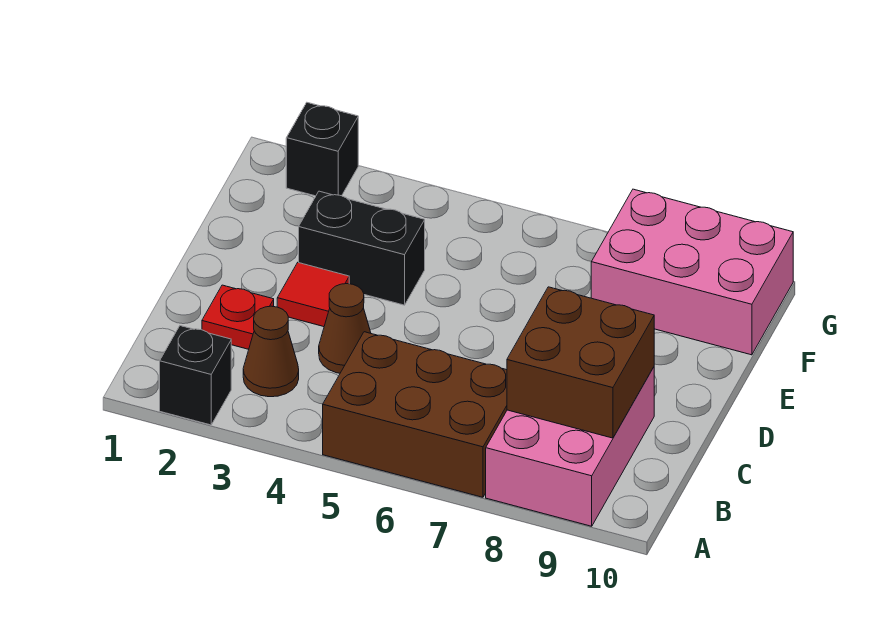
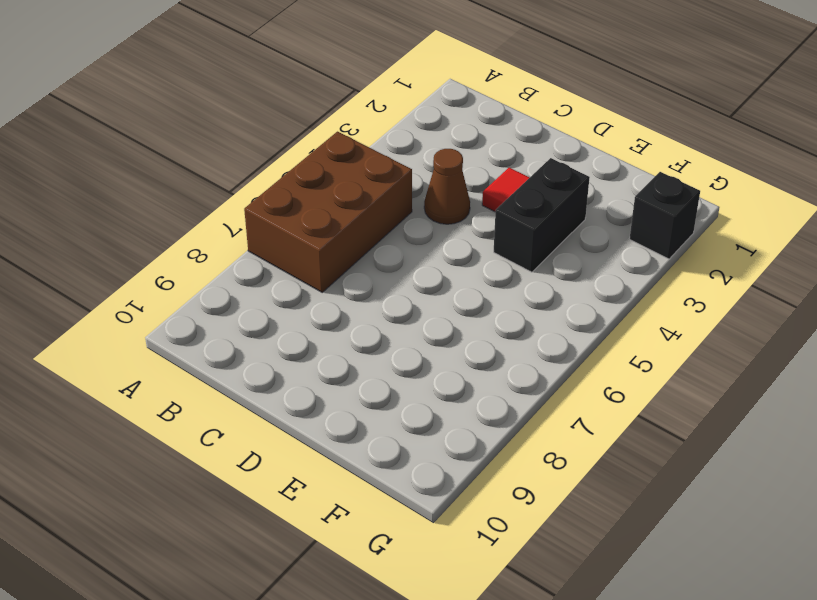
none -> black brick A2 level 1
none -> pink brick A8:C9 level 1

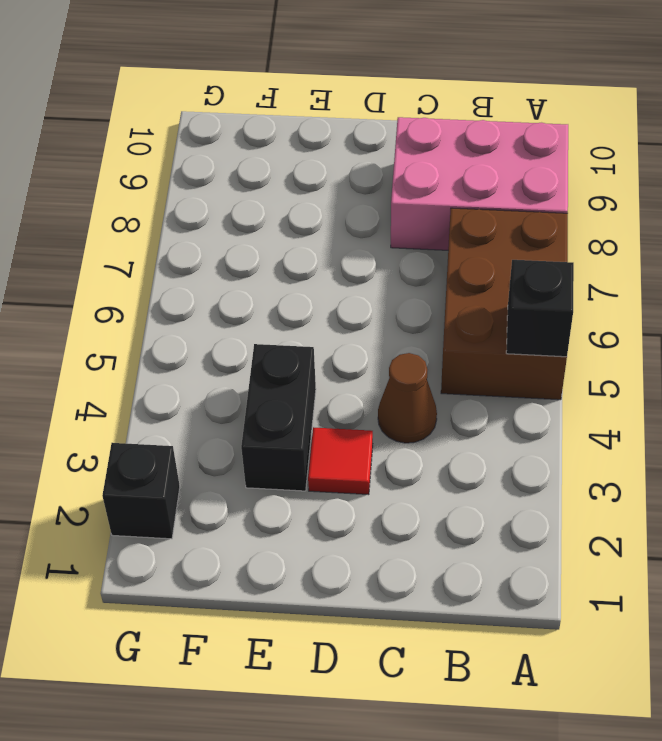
black brick A5 level 2 -> black brick A2 level 1
none -> brown cone B3 level 1
none -> red plate C2 level 1

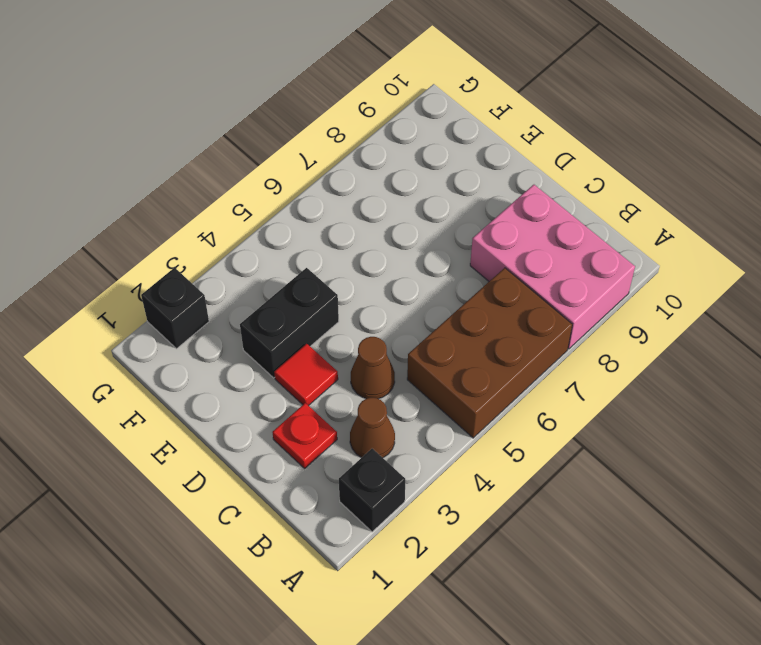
none -> pink brick F8:G10 level 1
none -> brown brick B8:C9 level 2

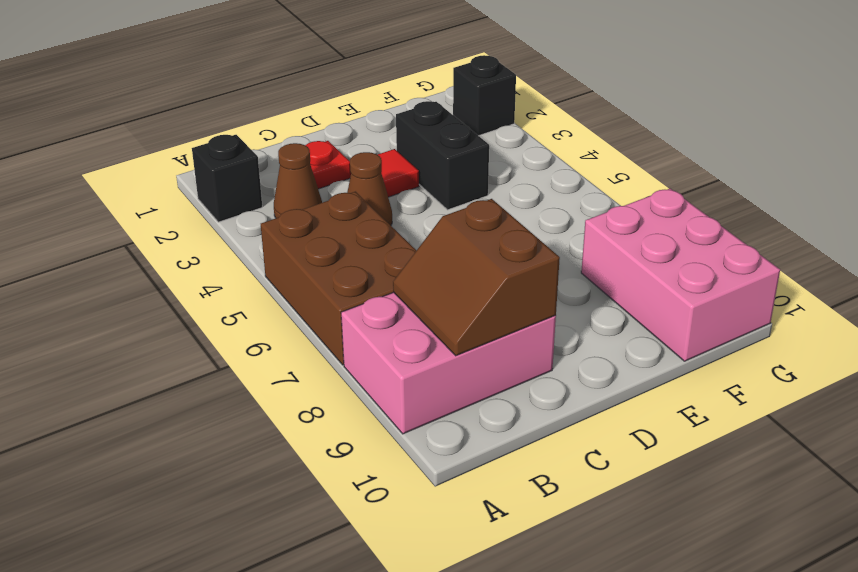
brown slope B8:C9 level 2 top C -> brown brick B8:C9 level 2

